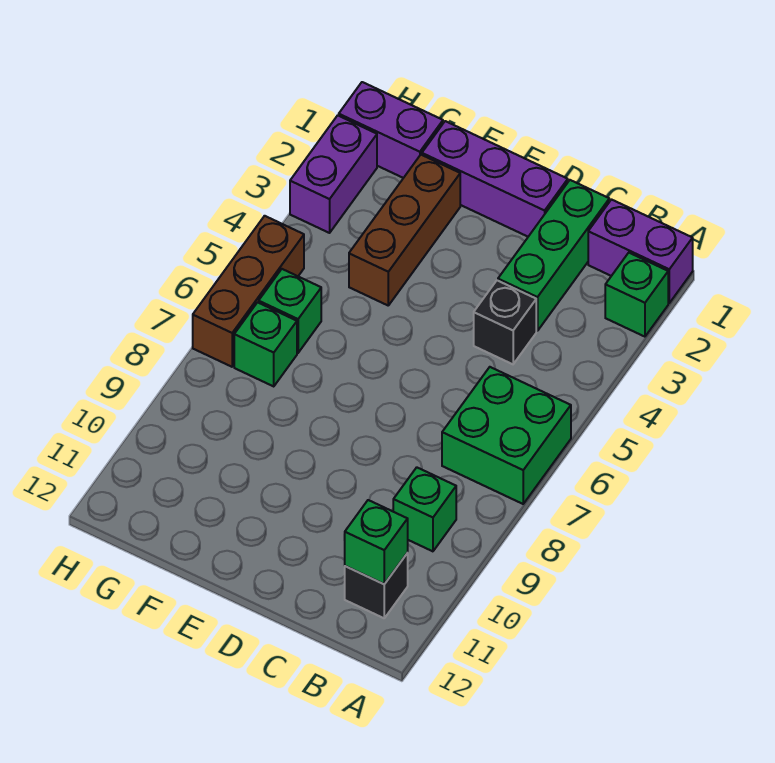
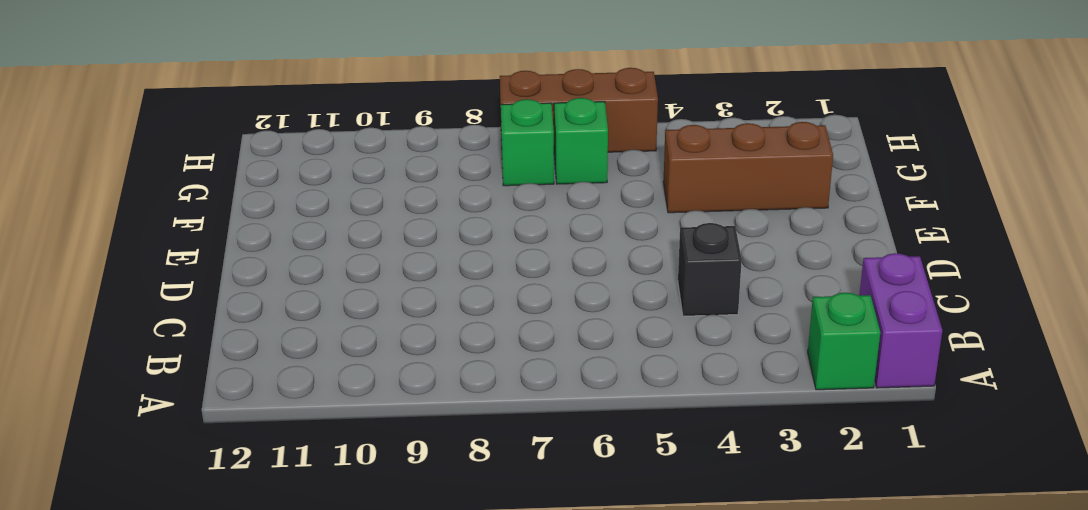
none -> green brick A6:B7 level 1
none -> green brick B9 level 1
none -> black brick B11 level 1

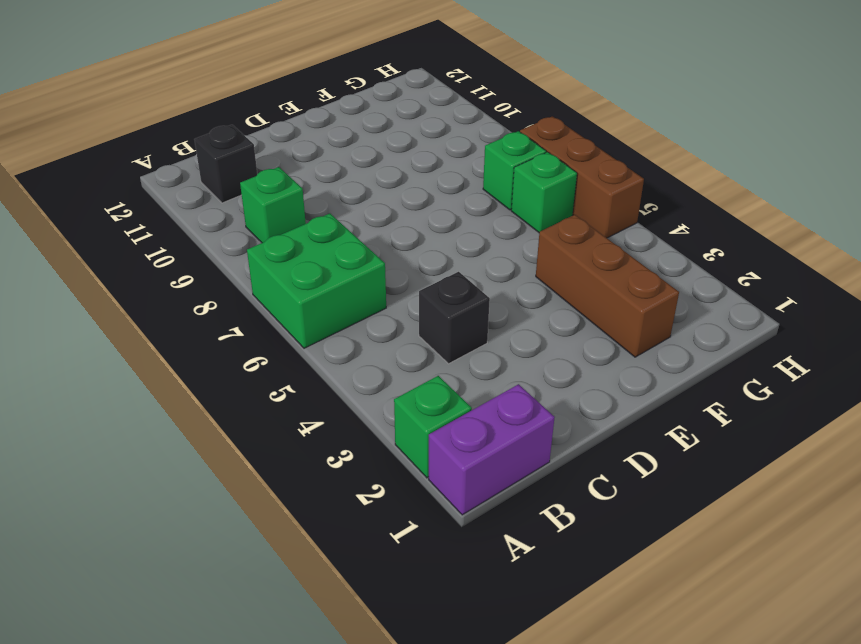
none -> green brick C1:C3 level 1
none -> purple brick D1:F1 level 1
none -> purple brick G1:H1 level 1

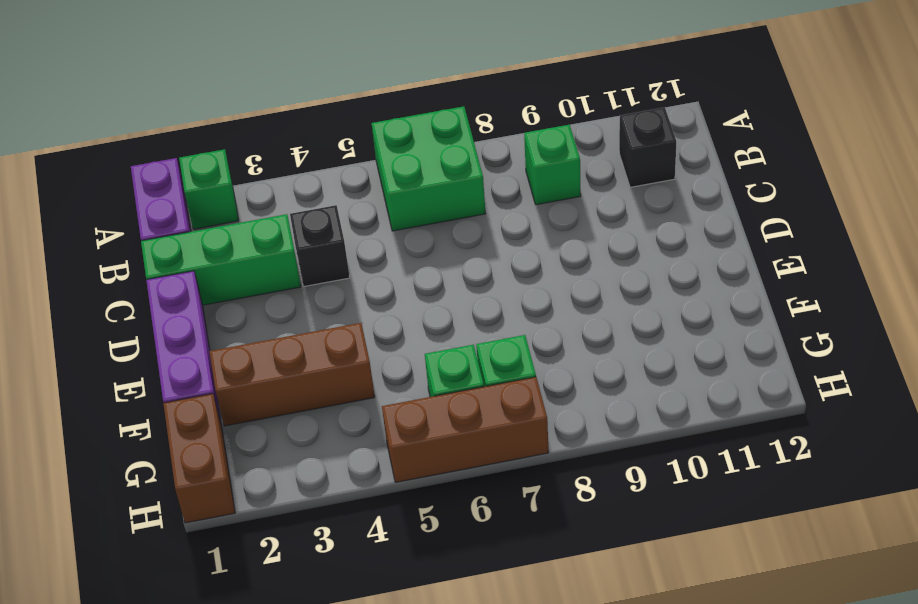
brown brick G1:H1 level 1 -> purple brick G1:H1 level 1
none -> purple brick H2:H3 level 1
none -> green brick B11 level 2

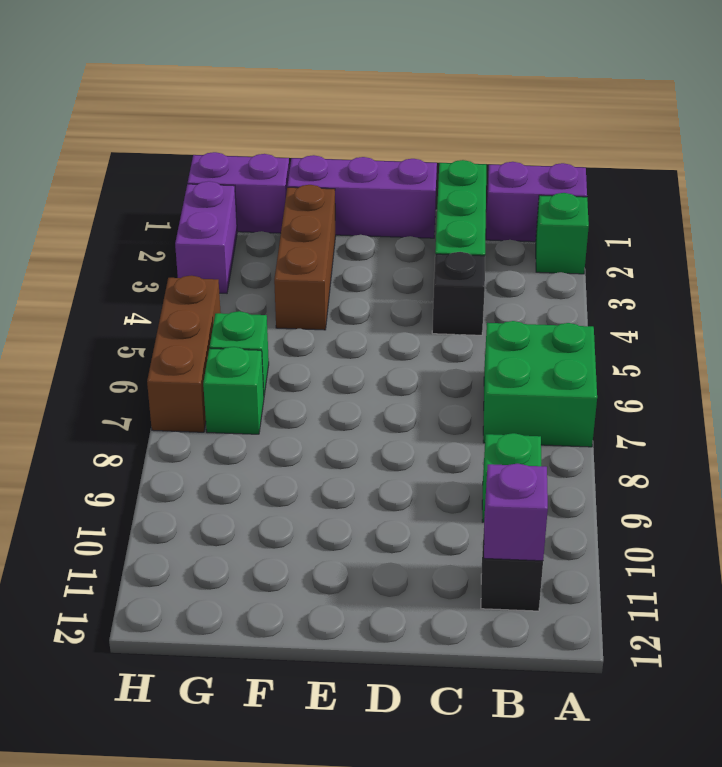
purple brick B11 level 2 -> green brick B11 level 2

